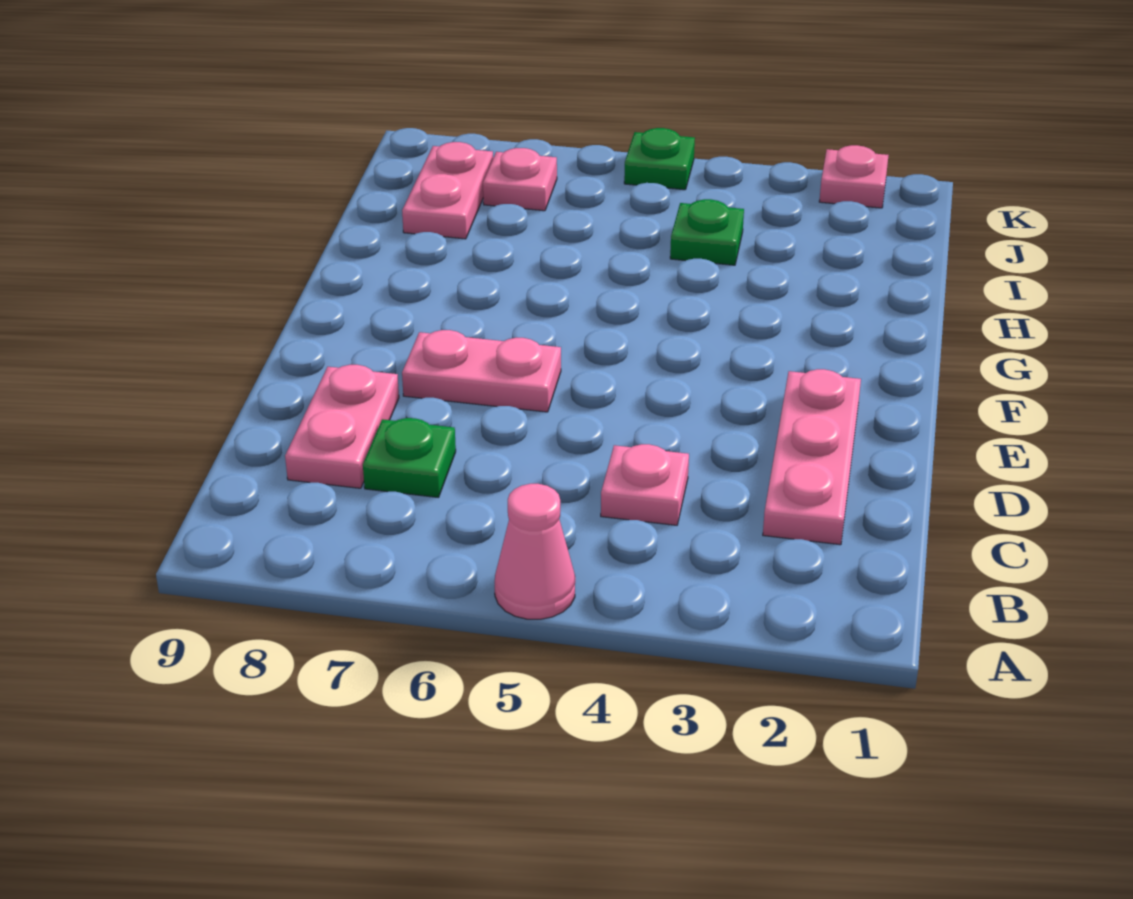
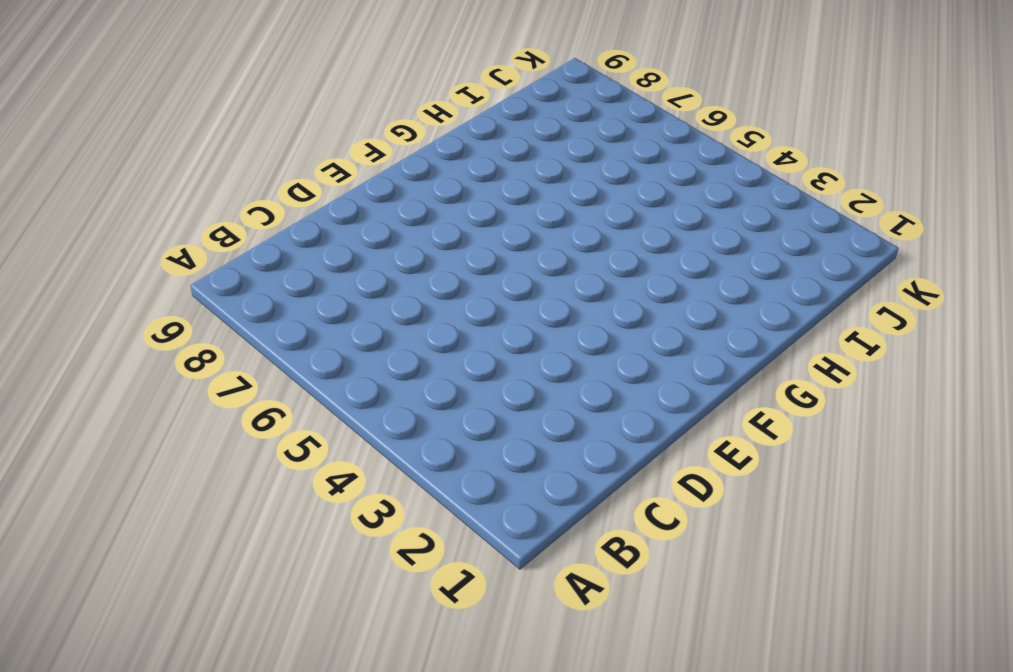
none -> pink cone A5 level 1
none -> pink plate C2:E2 level 1

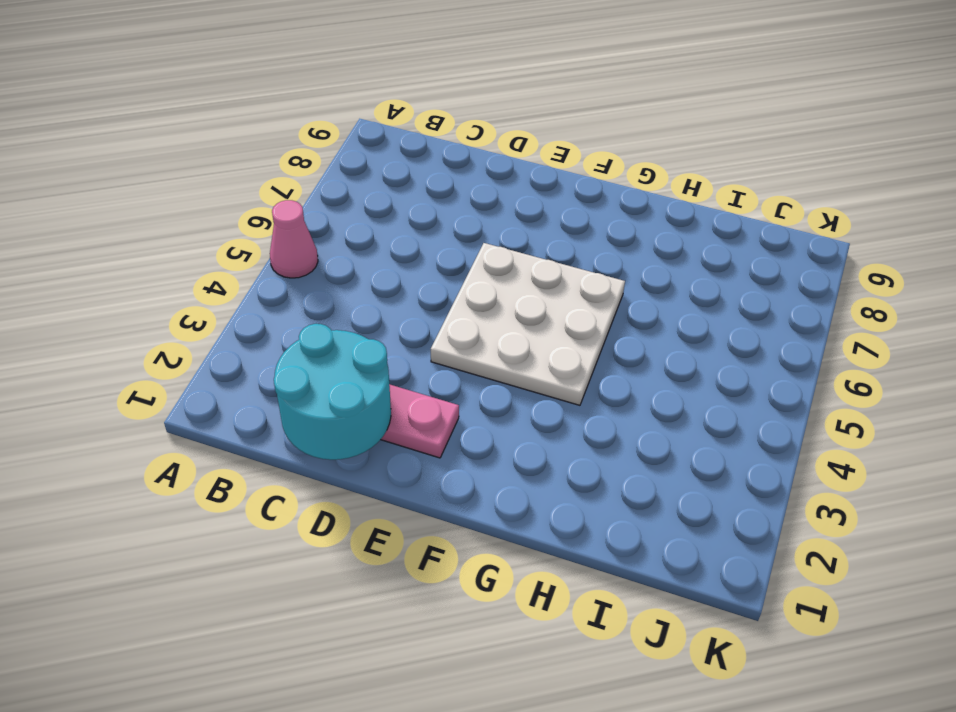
cyan round brick C1:D2 level 2 -> none
white plate E4:G6 level 1 -> pink plate E6:E7 level 1
none -> pink plate C4 level 1
none -> green plate C7 level 1

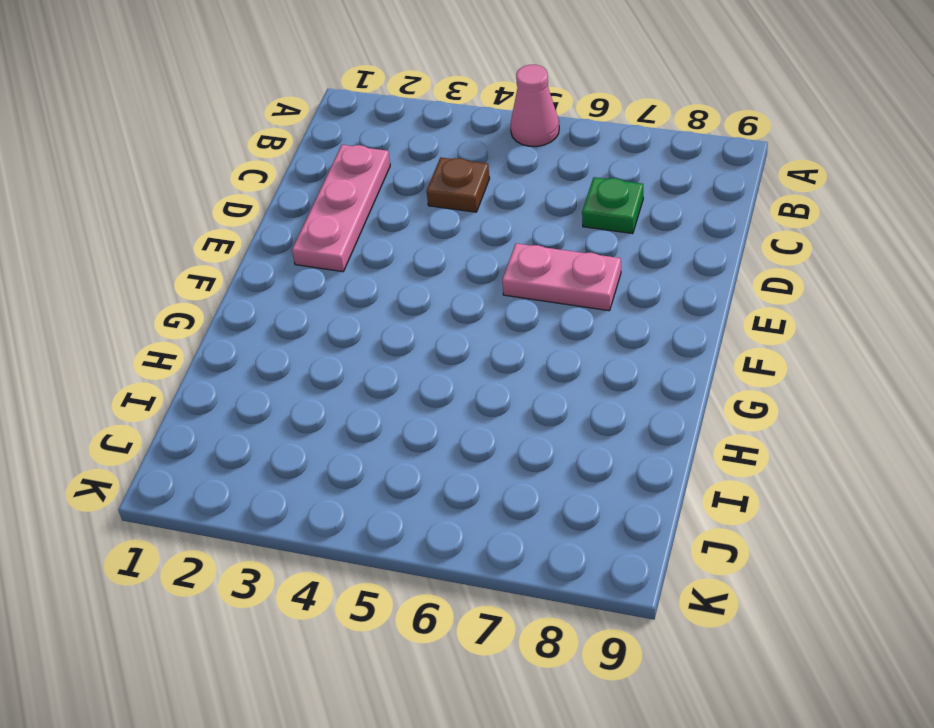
brown plate C4 level 1 -> pink plate C4 level 1
none -> pink plate C8:D8 level 1
none -> green plate I4 level 1

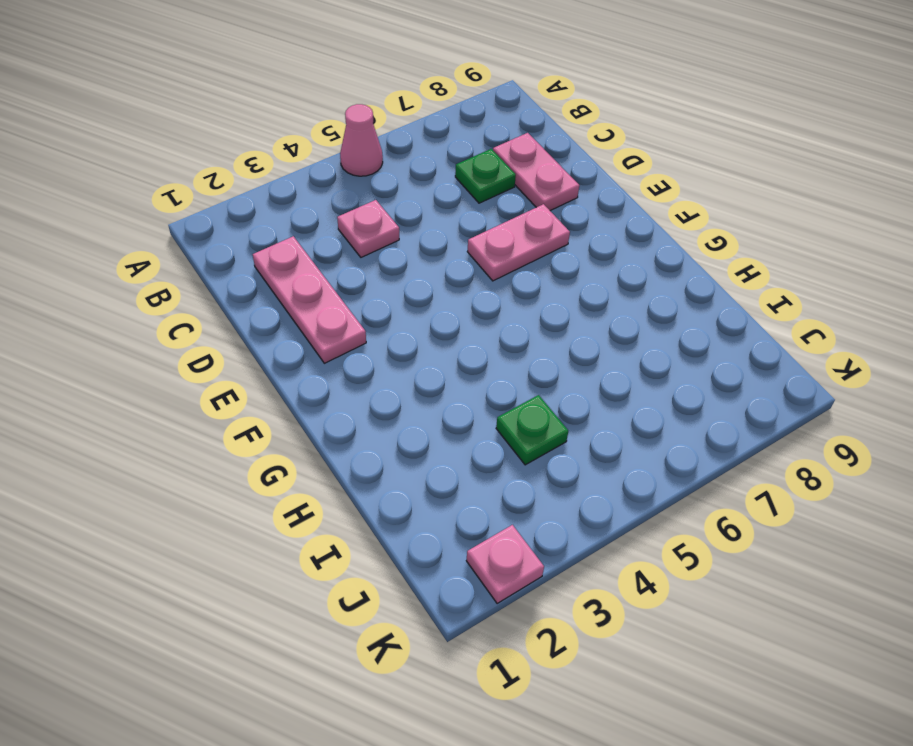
none -> pink plate I8:J8 level 1
none -> pink plate J7 level 1

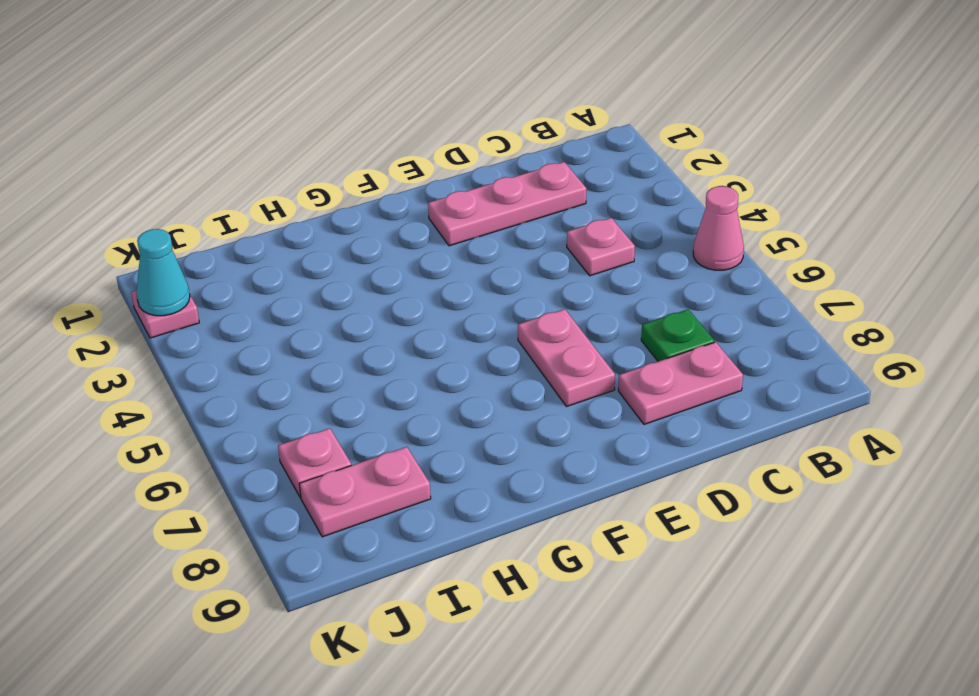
cyan cone K2 level 2 -> none
none -> green plate I4 level 1
none -> green plate K5 level 1

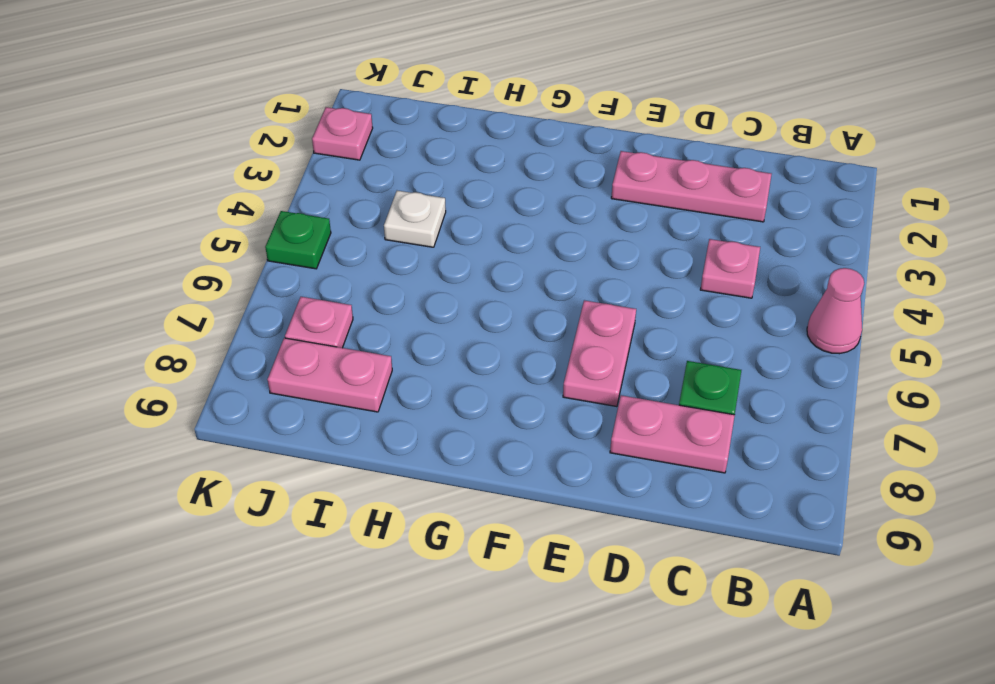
white plate I4 level 1 -> green plate I4 level 1

